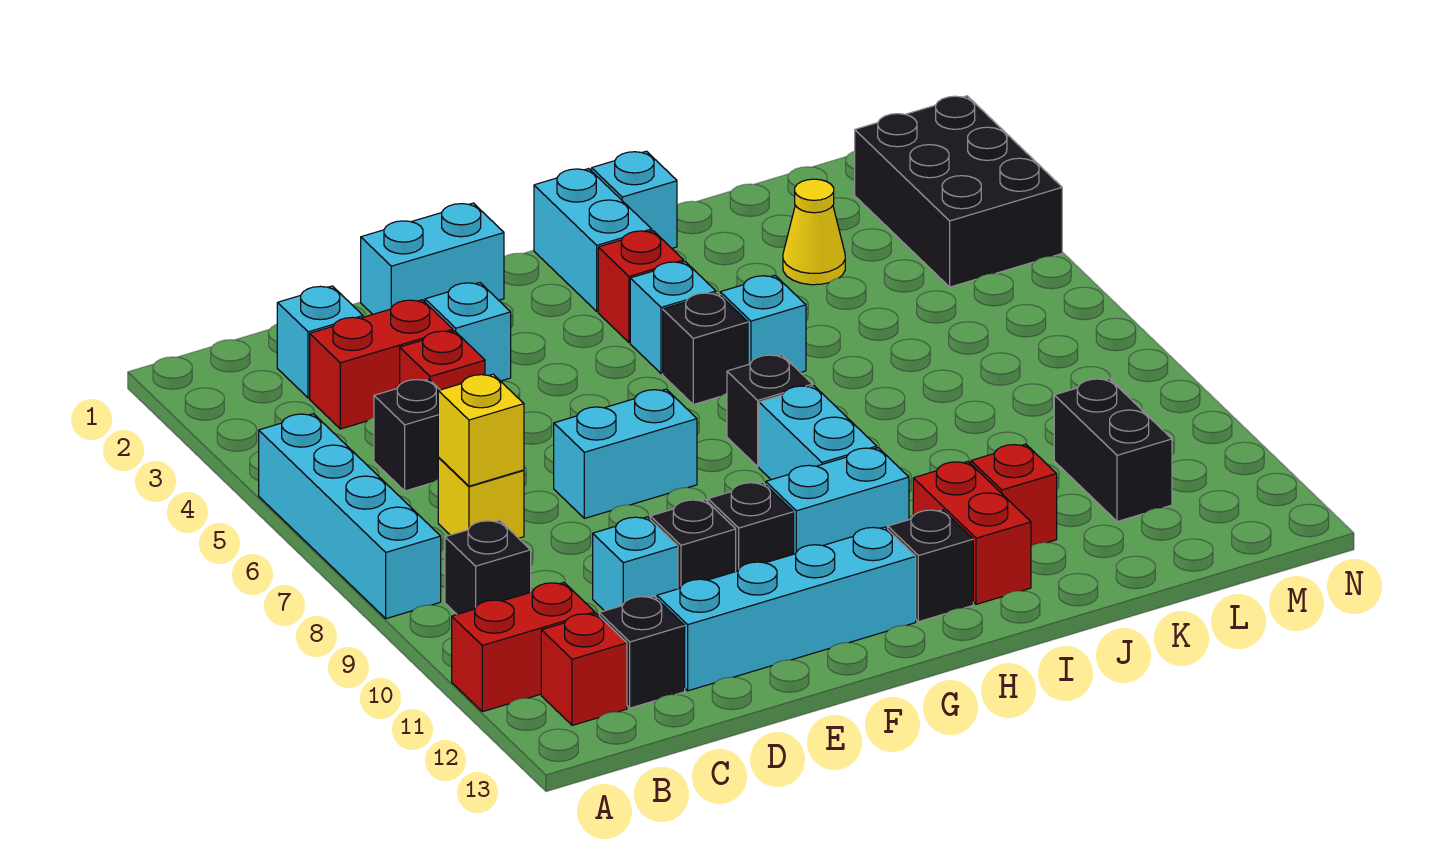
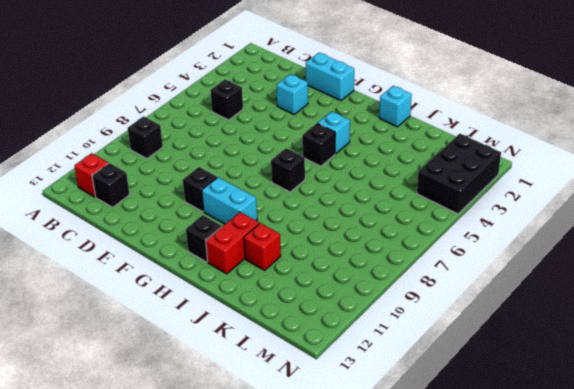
none -> cyan brick A5:A8 level 1
none -> red brick A11:B11 level 1
none -> cyan brick C2 level 1
none -> red brick C3:D3 level 1

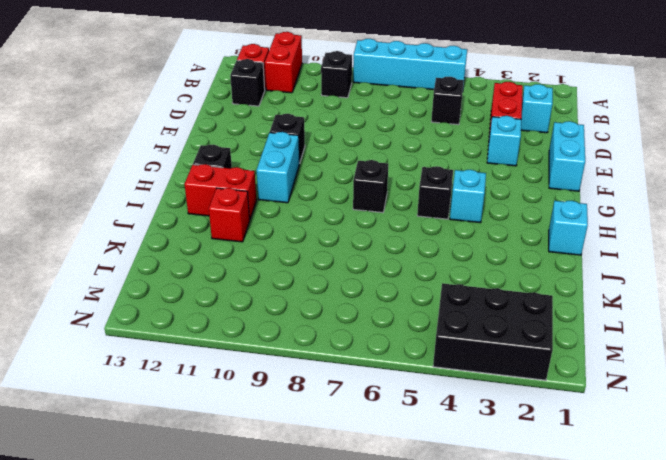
none -> yellow brick C7 level 1
none -> red brick D4 level 1
none -> cyan brick D10 level 1
none -> cyan brick D12:G12 level 1

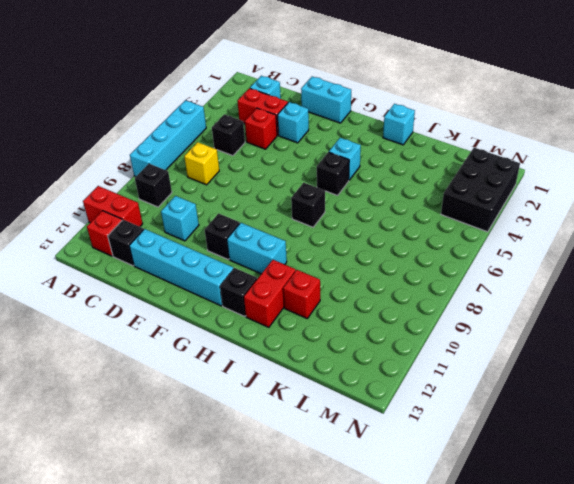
none -> cyan brick E7:F7 level 1
none -> black brick E10 level 1
none -> cyan brick H1:H2 level 1
none -> red brick H3 level 1

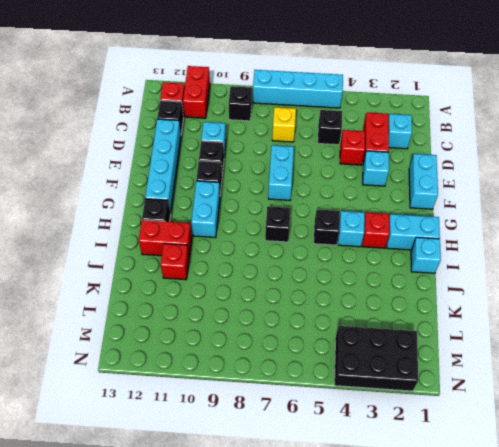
none -> cyan brick H8:H9 level 1
none -> cyan brick I5 level 1
none -> yellow cone K3 level 1
none -> black brick L10:L11 level 1

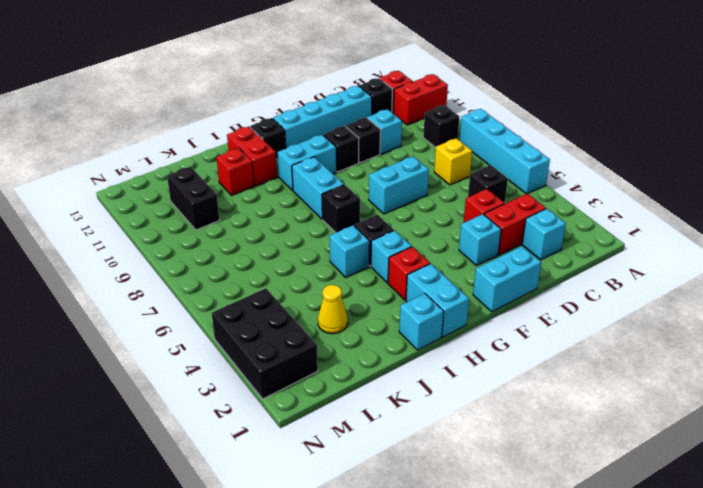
none -> yellow brick C7 level 2

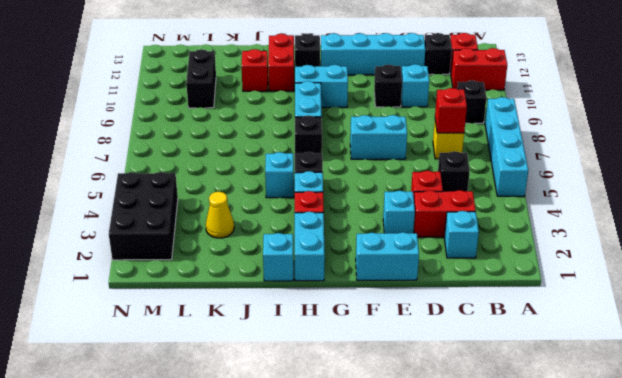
red brick C7 level 2 -> yellow brick C7 level 2
none -> black brick F10 level 1

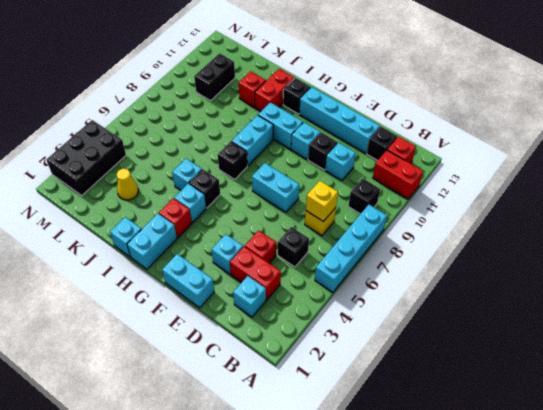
cyan brick F10 level 1 -> black brick F10 level 1

